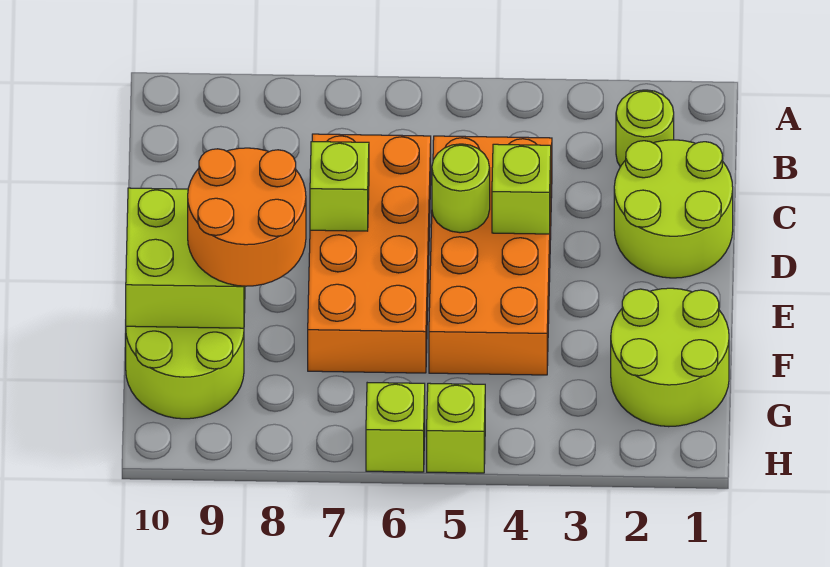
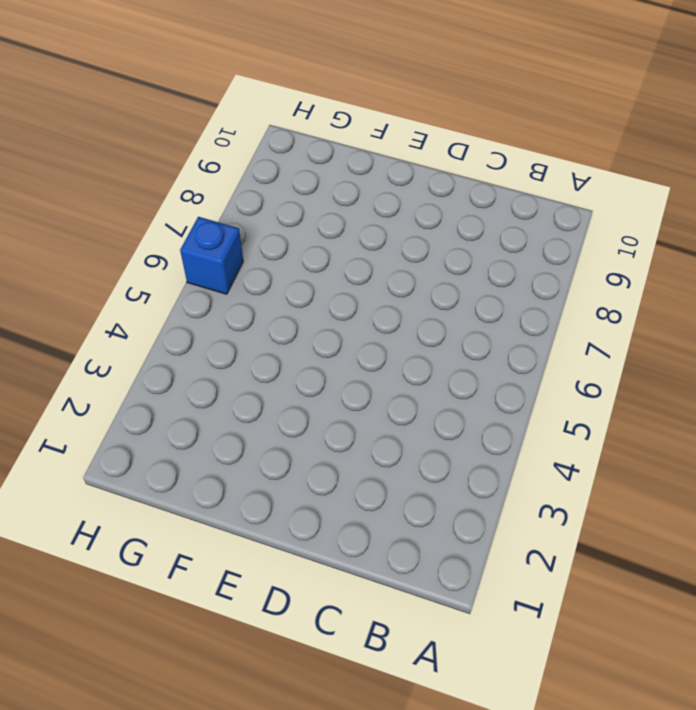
blue brick H6 level 1 -> lime brick H6 level 1
none -> lime round brick B2 level 1
none -> lime round brick C1:D2 level 1
none -> orange brick C4:F5 level 1

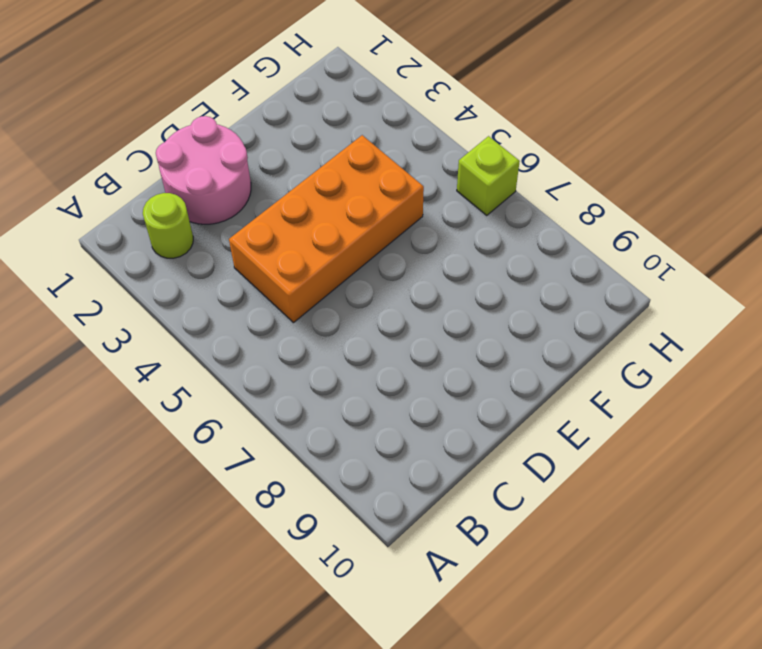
pink round brick C1:D2 level 1 -> lime round brick C1:D2 level 1
none -> orange brick C6:F7 level 1
none -> lime round brick F1:G2 level 1
none -> lime round brick F9:G10 level 1

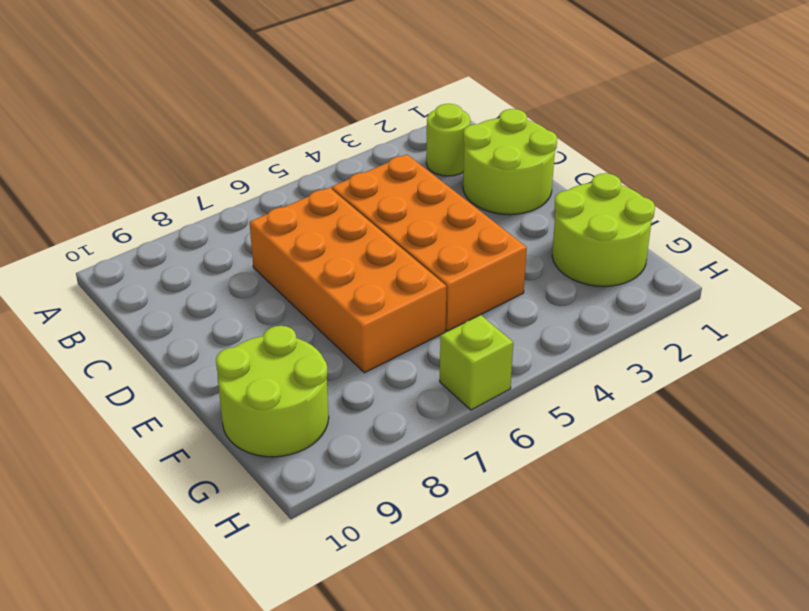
none -> lime brick H5 level 1
none -> lime brick D4 level 2
none -> lime round brick D5 level 2

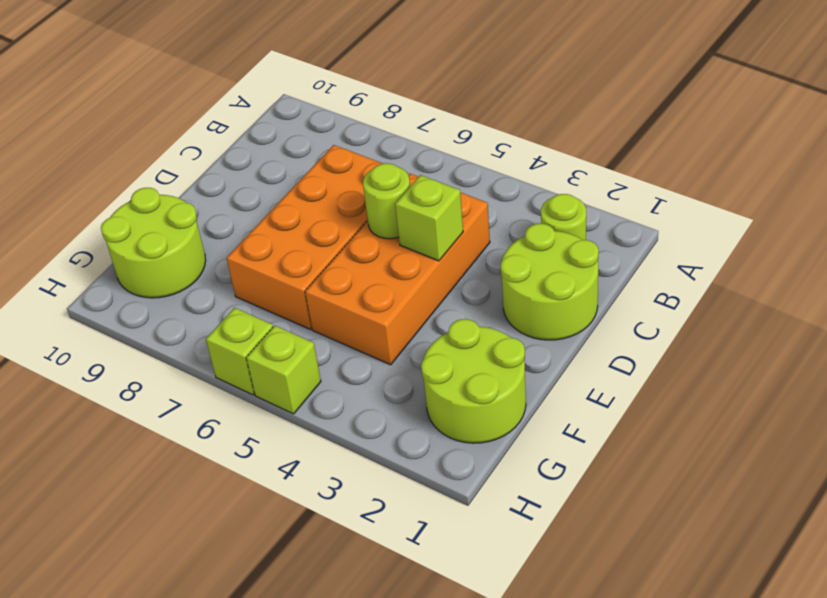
none -> lime brick D7 level 2
none -> lime brick E9:F10 level 2
none -> orange round brick E8:F9 level 3

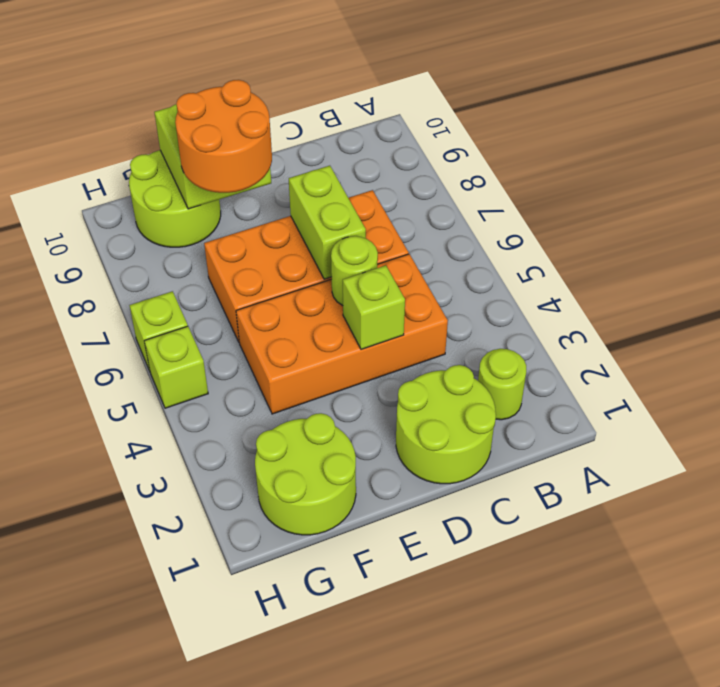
lime brick D6:D7 level 2 -> lime brick D7 level 2

